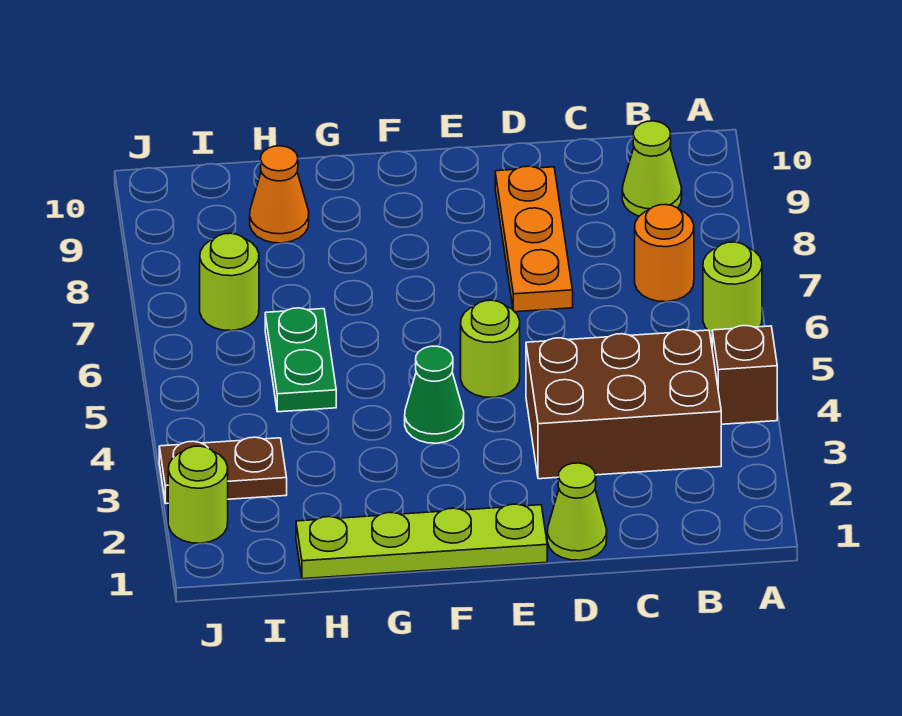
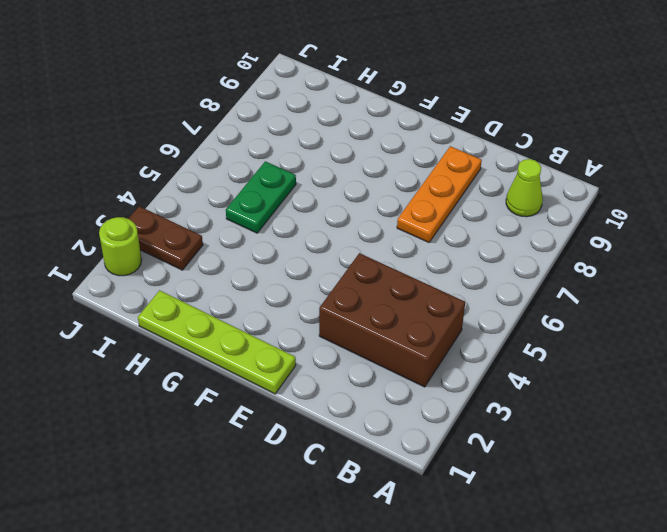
none -> brown brick A4 level 1
none -> lime round brick A6 level 1
none -> orange round brick B7 level 1

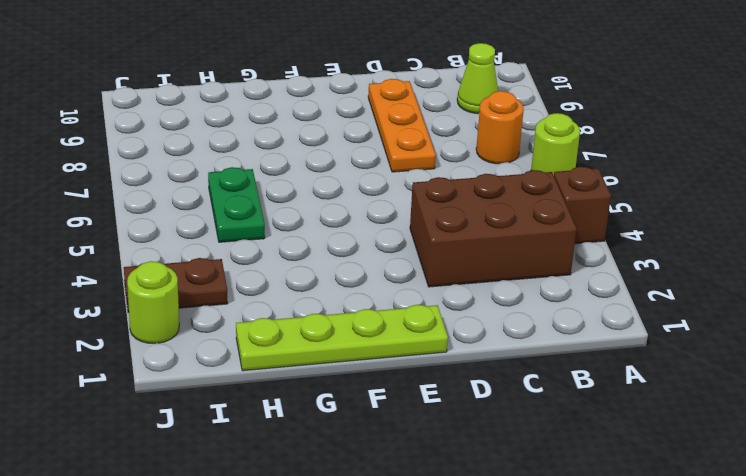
none -> lime cone D1 level 1
none -> lime round brick E5 level 1
none -> green cone F4 level 1

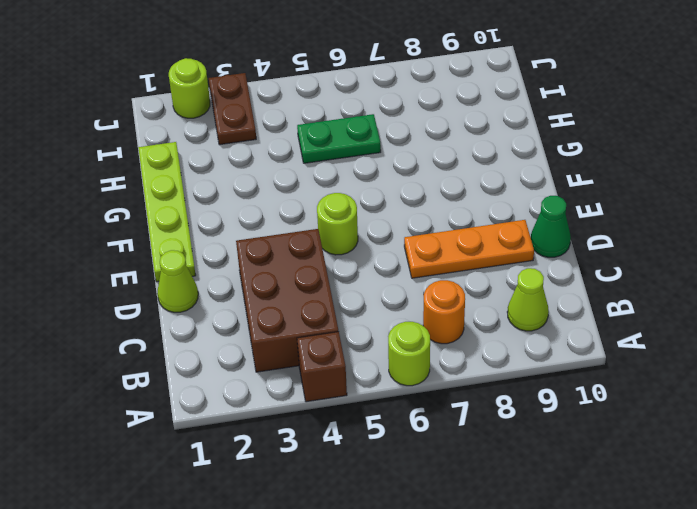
green cone D10 level 1 -> green cone F4 level 1
none -> orange cone H9 level 1
none -> lime round brick I7 level 1

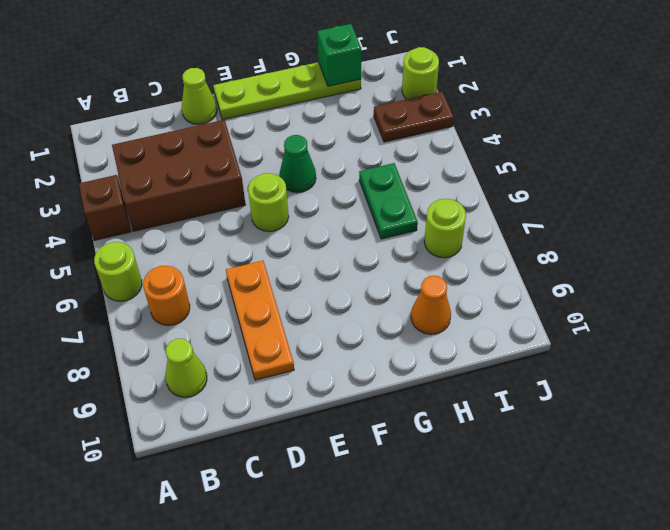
green brick H1 level 2 -> none

